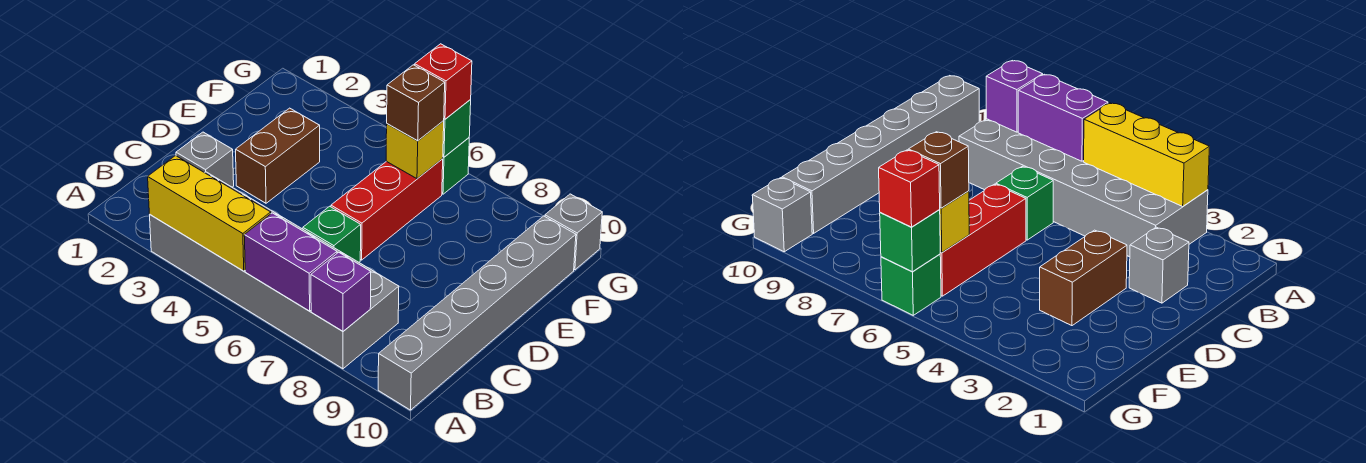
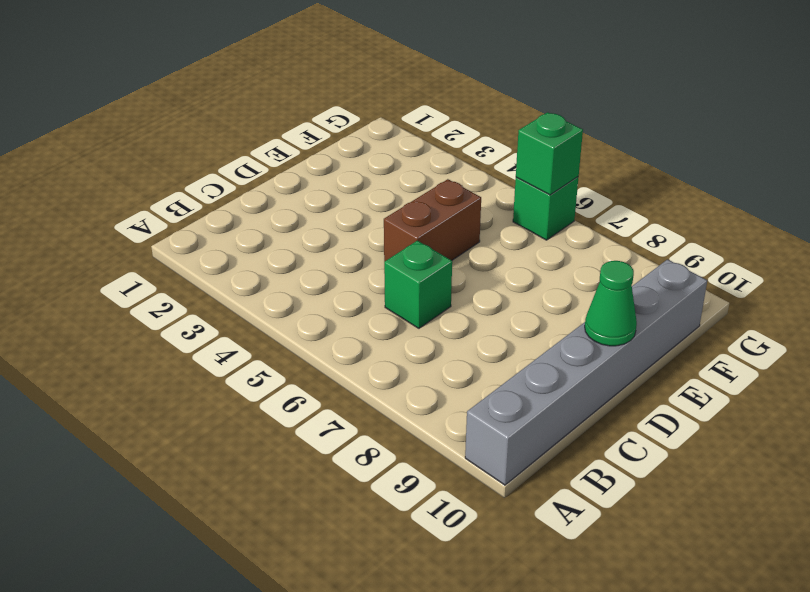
brown brick D5:E5 level 1 -> brown brick D3:E3 level 1
green cone D10 level 2 -> none
none -> grey brick A3:B8 level 1
none -> grey brick C2 level 1
none -> red brick D6:F6 level 1

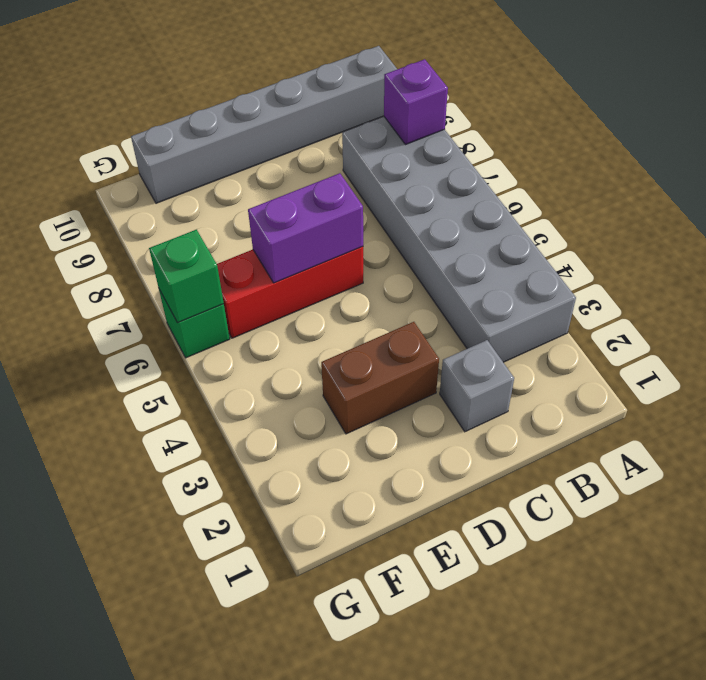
purple brick D6:E6 level 2 -> purple brick A6:A7 level 2
none -> green brick C6 level 1
none -> grey brick G10 level 1
none -> yellow brick A3:A5 level 2

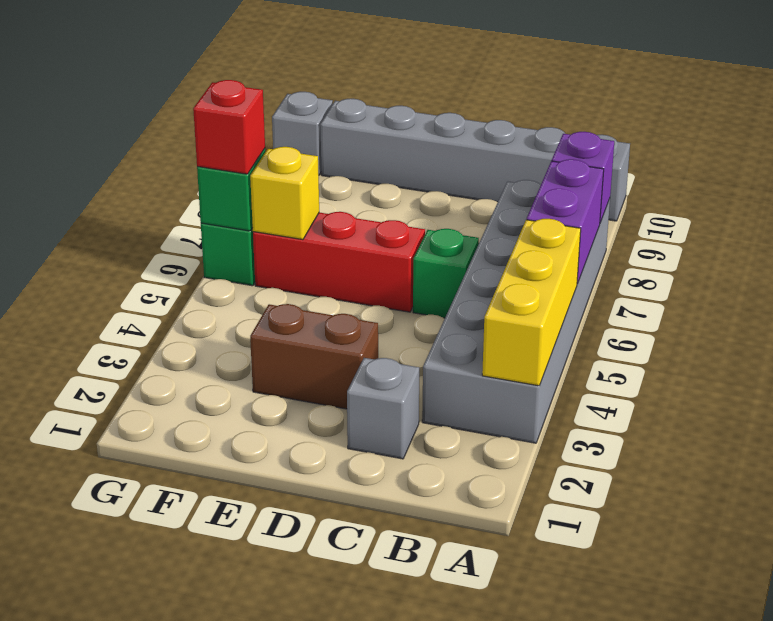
none -> brown brick F6 level 3

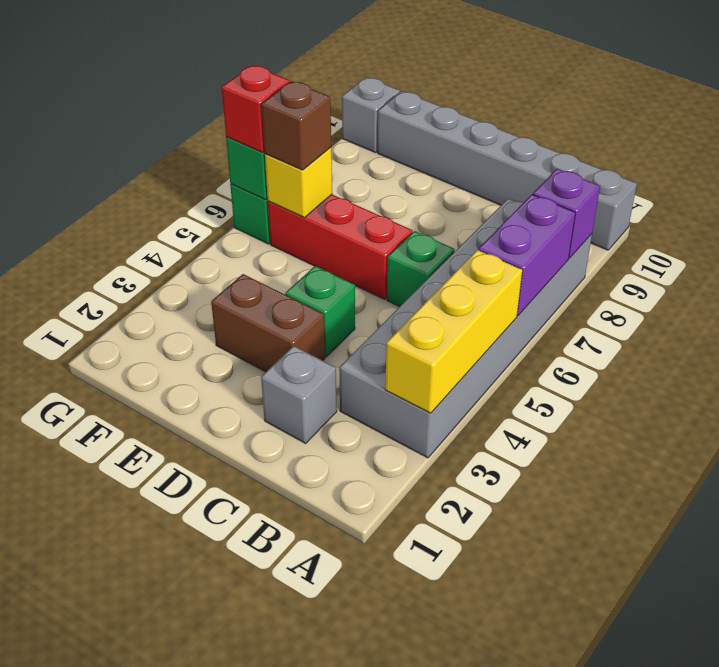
green brick D4 level 1 -> none

